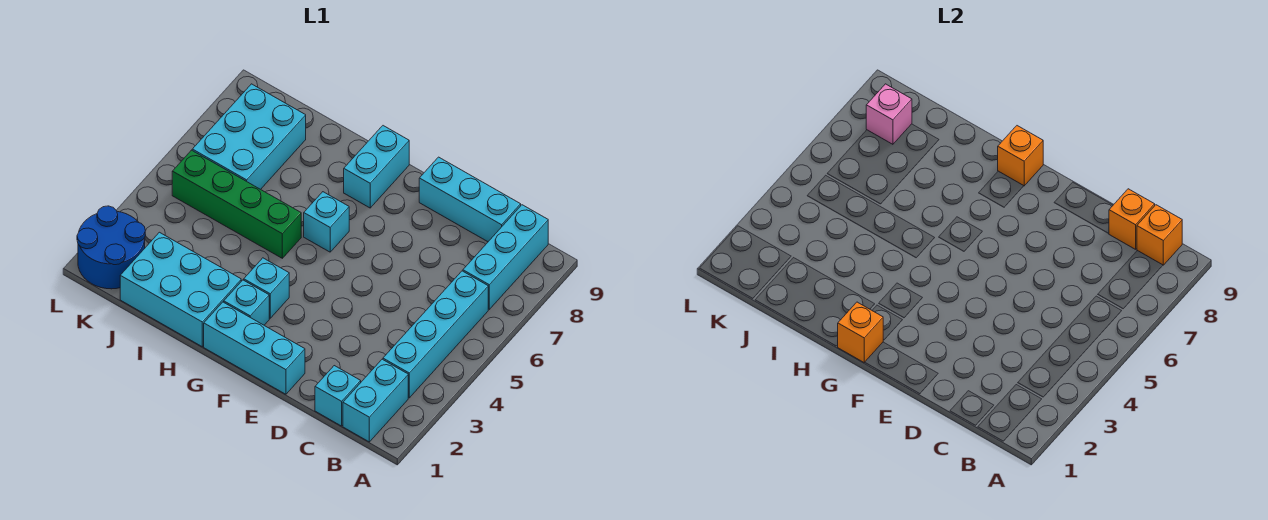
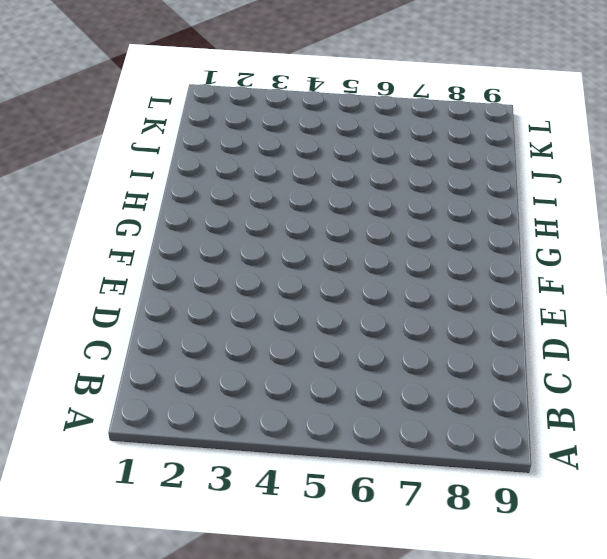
none -> cyan brick B1:B2 level 1
none -> cyan brick B3:B6 level 1
none -> cyan brick B7:B9 level 1

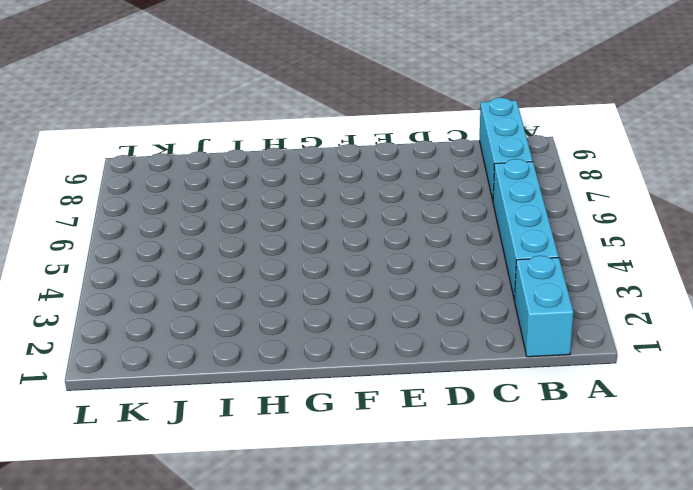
none -> cyan brick C1 level 1
none -> cyan brick C9:E9 level 1
none -> cyan brick E1:G1 level 1

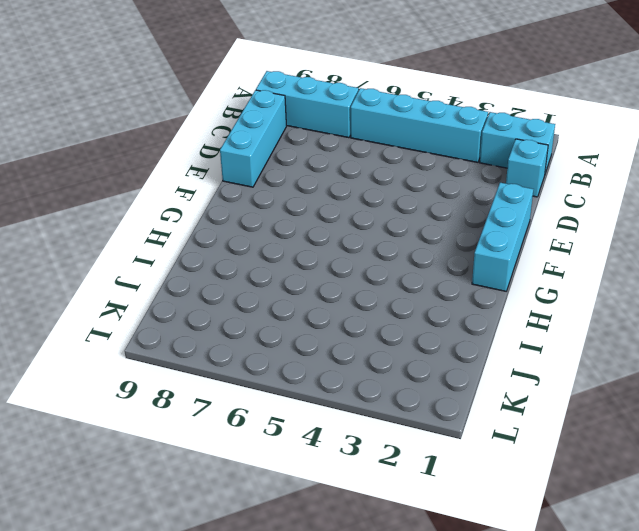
none -> cyan brick G2 level 1
none -> cyan brick G3 level 1
none -> cyan brick G6 level 1

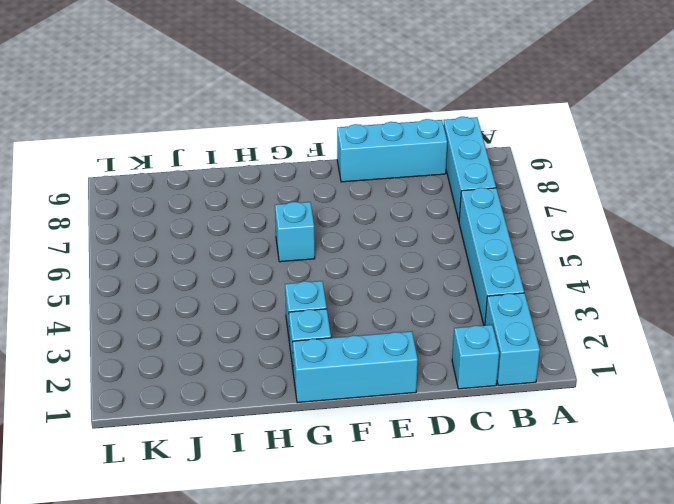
none -> cyan brick G8:G9 level 1
none -> cyan brick H1:J2 level 1
none -> green brick H5:K5 level 1

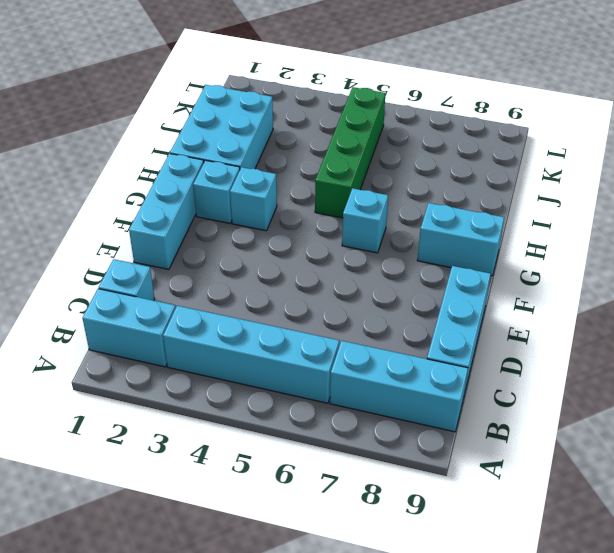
none -> cyan brick J6:K8 level 1
none -> blue round brick K1:L2 level 1
none -> orange brick B9 level 2

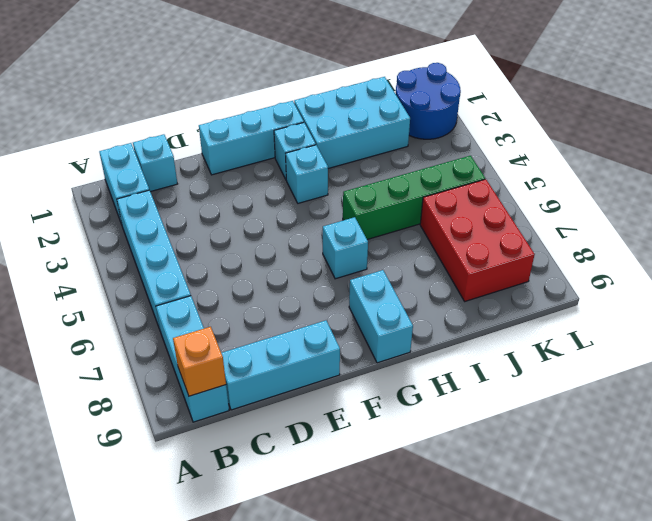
red brick J6:K8 level 1 -> cyan brick J6:K8 level 1
none -> orange brick C9 level 2
none -> orange brick G1 level 2
none -> orange brick G9 level 2

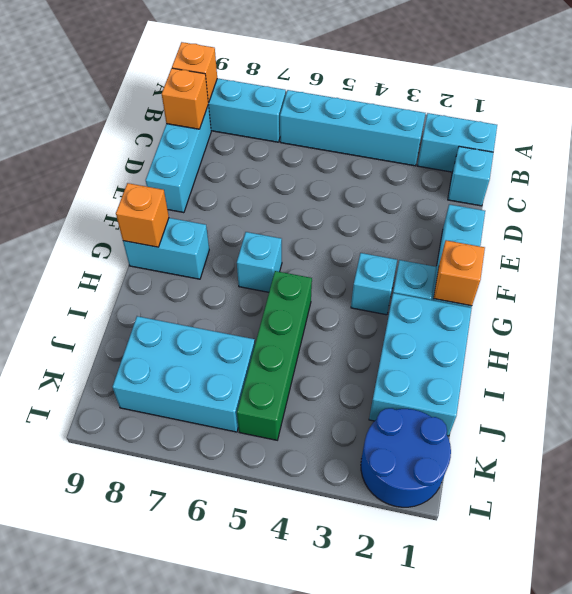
none -> pink brick K8 level 2

